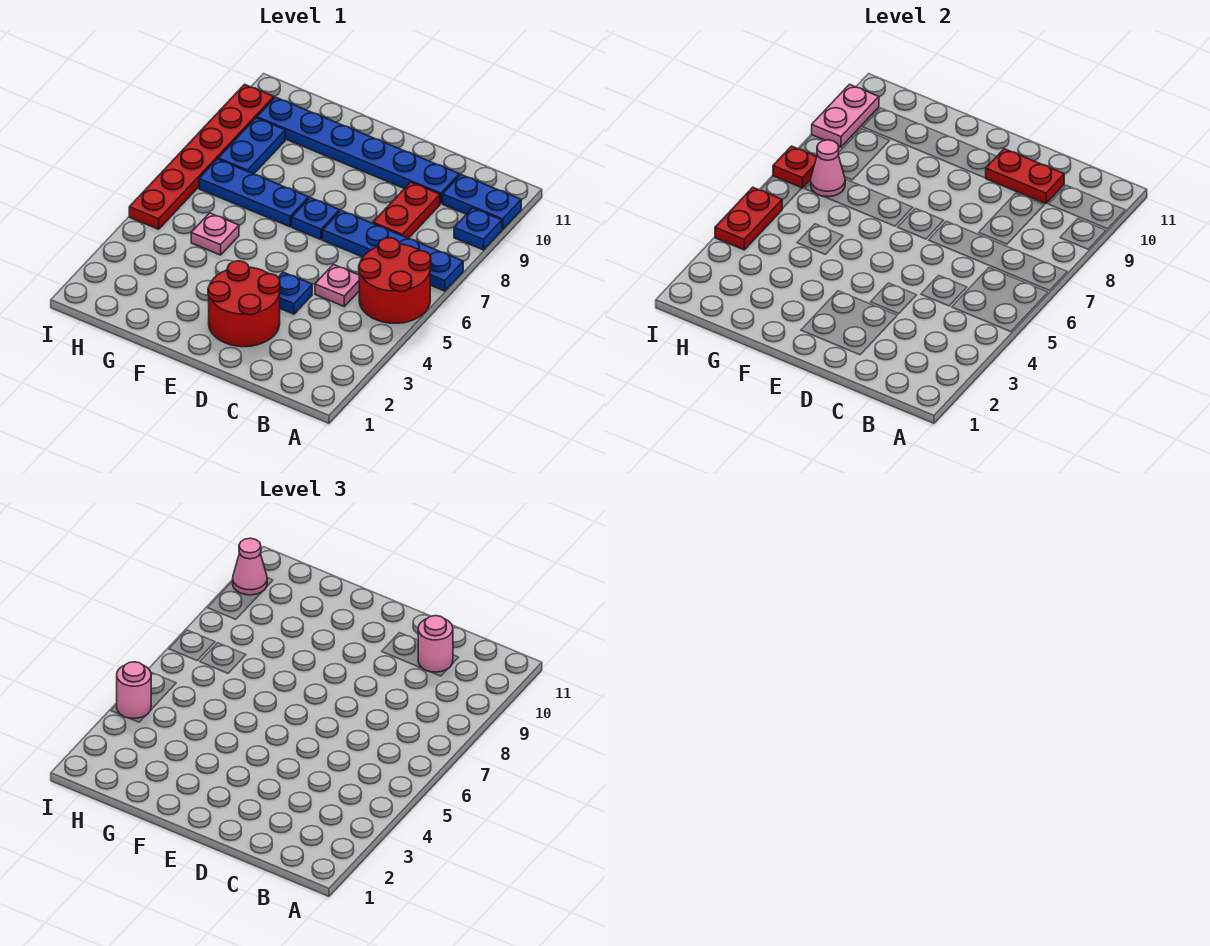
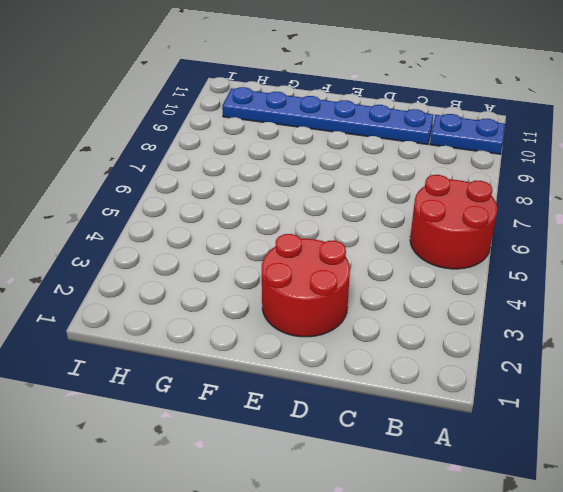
none -> blue plate A7:D7 level 1
none -> blue plate A9 level 1
none -> pink plate C5 level 1

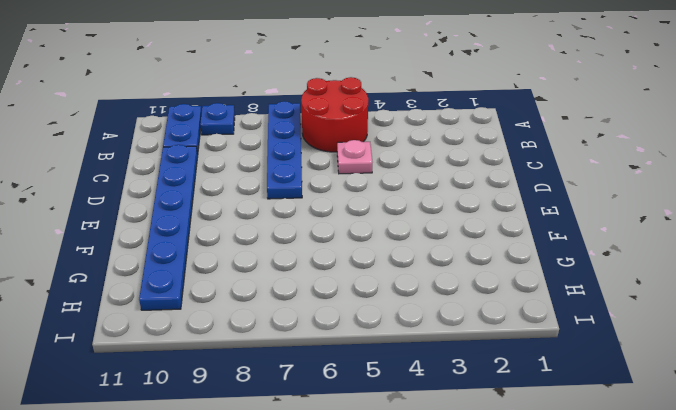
none -> red plate C8:C9 level 1
none -> red round brick D2:E3 level 1
none -> blue plate D4 level 1

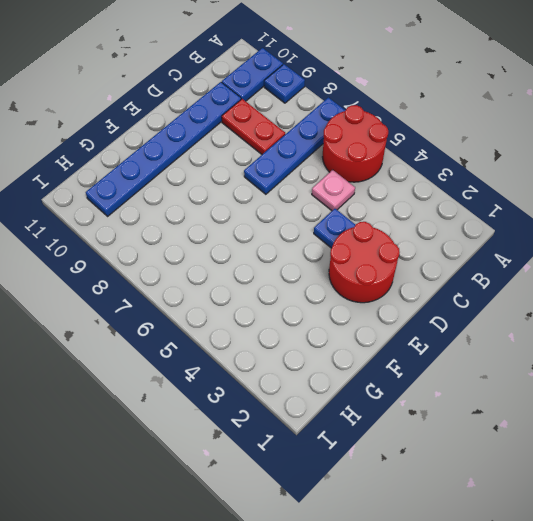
none -> blue plate E7 level 1
none -> blue plate F7:H7 level 1
none -> pink plate G5 level 1

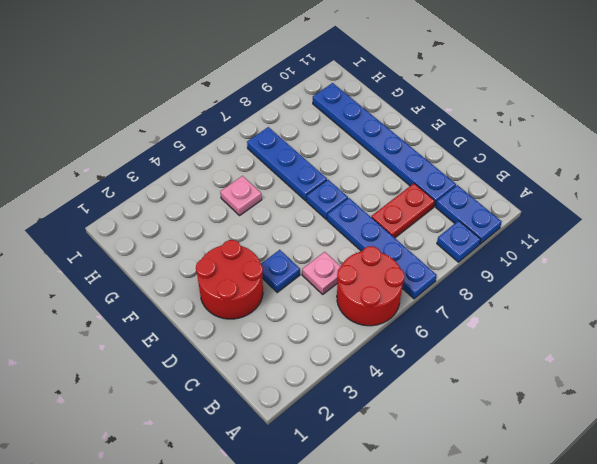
none -> blue plate H8:H9 level 1
none -> red plate I5:I10 level 1
none -> red plate C10:D10 level 2

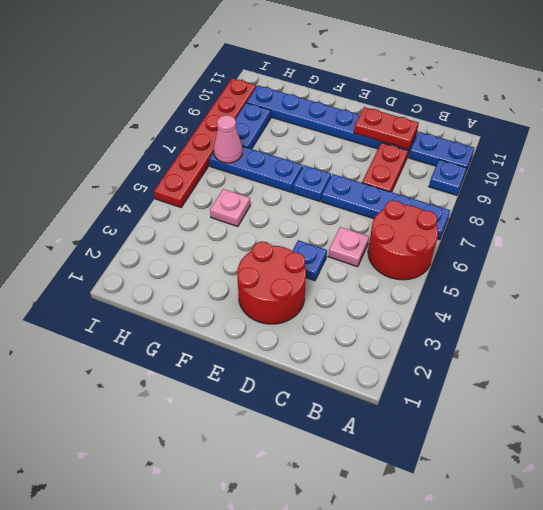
none -> red plate I4:I5 level 2
none -> red plate I7 level 2
none -> pink plate I9:I10 level 2

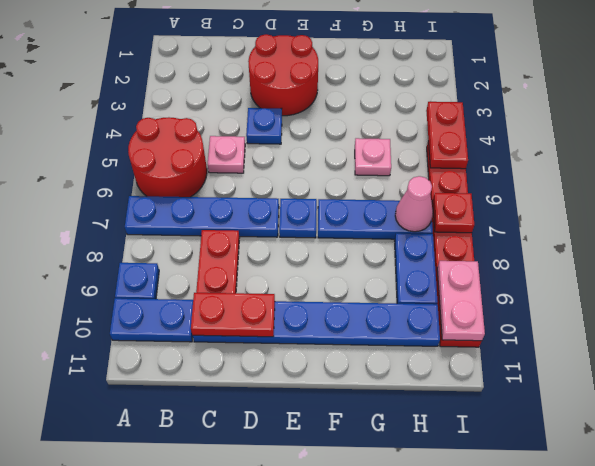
none -> pink round brick C10 level 3
none -> pink round brick I4 level 3
none -> pink cone I10 level 3

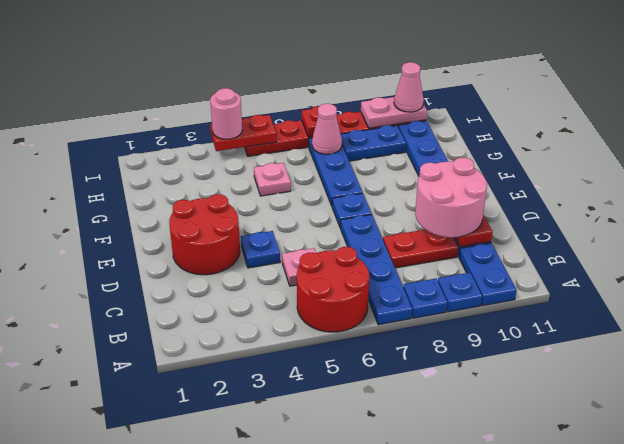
blue plate A8 level 1 -> none
pink round brick C9:D10 level 3 -> pink round brick C10 level 3

